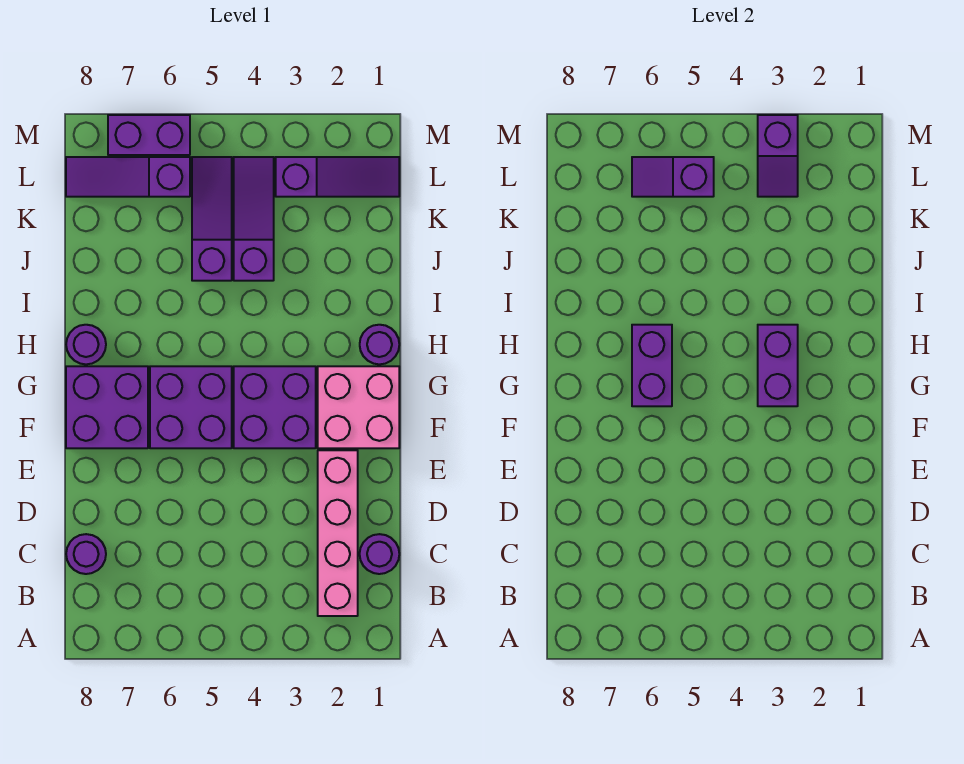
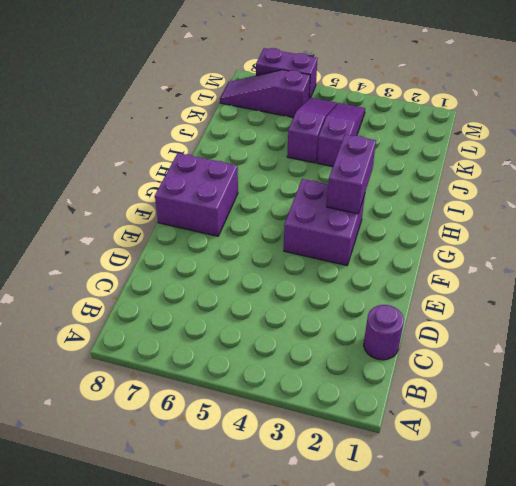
none -> pink brick B2:E2 level 1
none -> purple round brick C8 level 1
none -> pink brick F1:G2 level 1

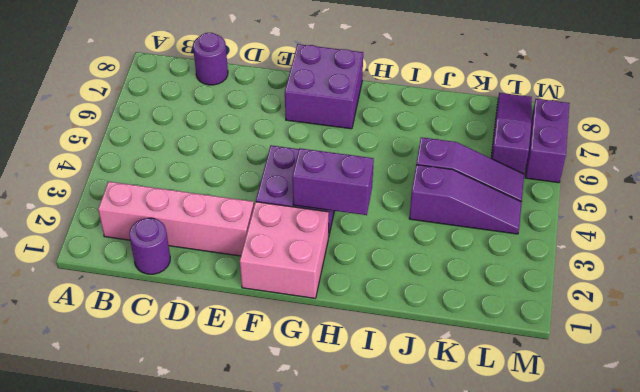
none -> purple brick F5:G6 level 1
none -> purple round brick H1 level 1
none -> purple round brick H8 level 1

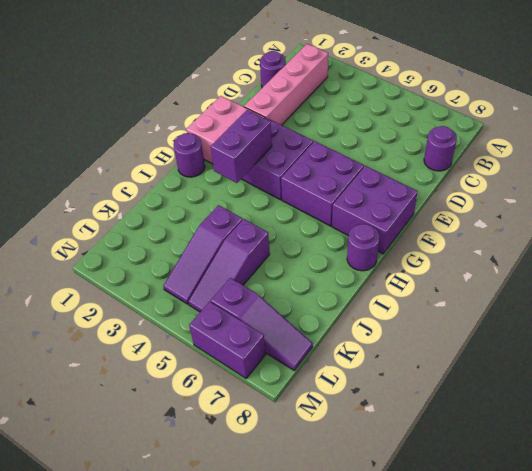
none -> purple slope L1:L3 level 1 top 3
none -> purple brick G6:H6 level 2
none -> purple slope L3:M3 level 2 top M

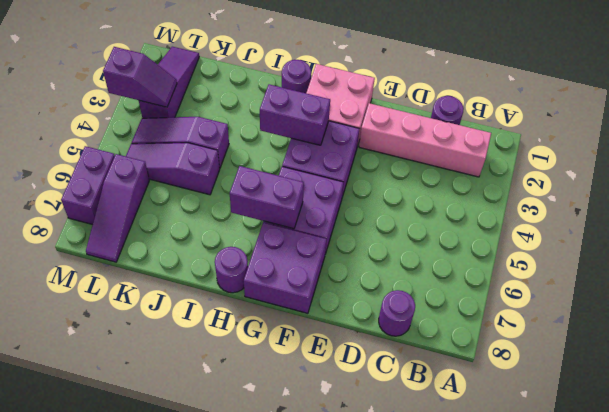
none -> purple slope L5:L6 level 2 top 5

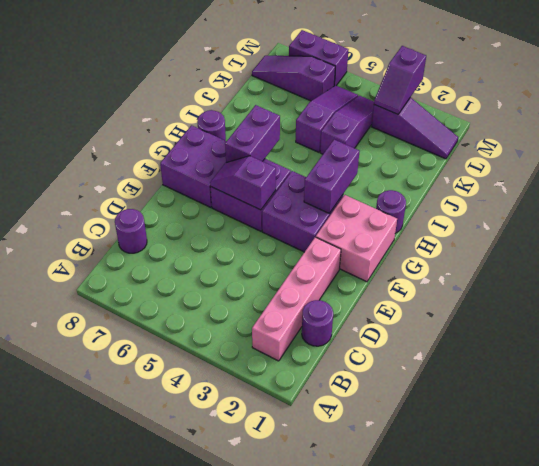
purple slope F5:F6 level 2 top 5 -> purple slope L5:L6 level 2 top 5

